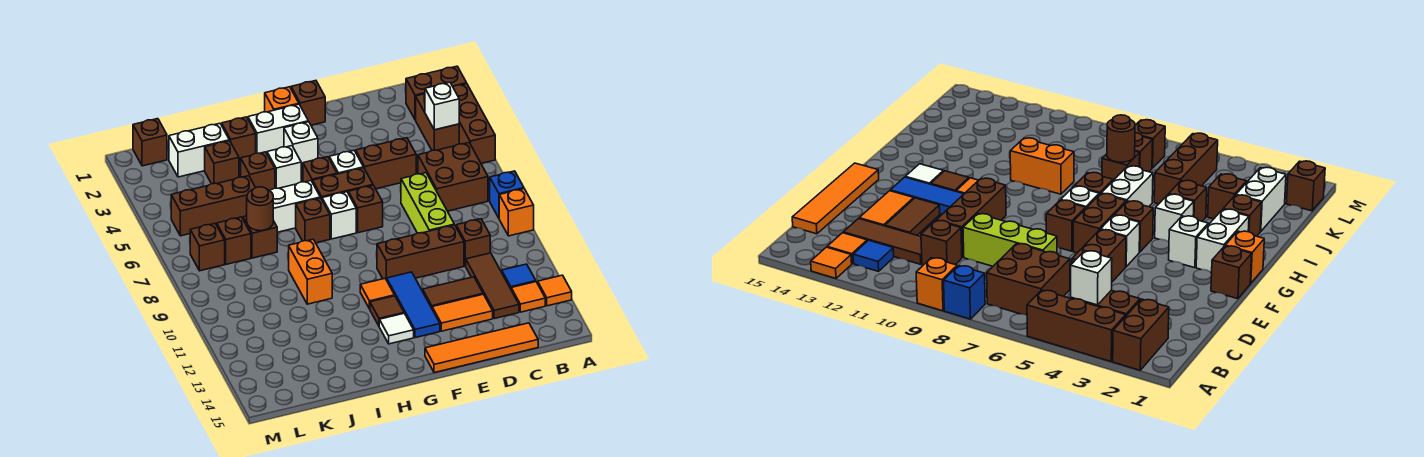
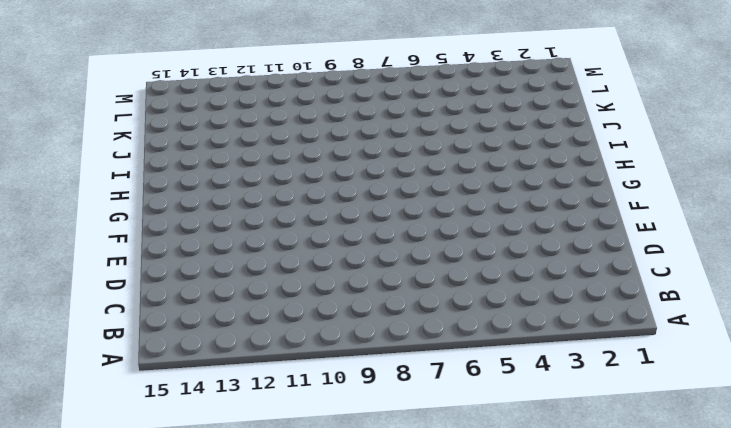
none -> brown brick A2:B2 level 1
none -> brown brick A3:A5 level 1
none -> blue brick A8 level 1
none -> orange brick A9 level 1

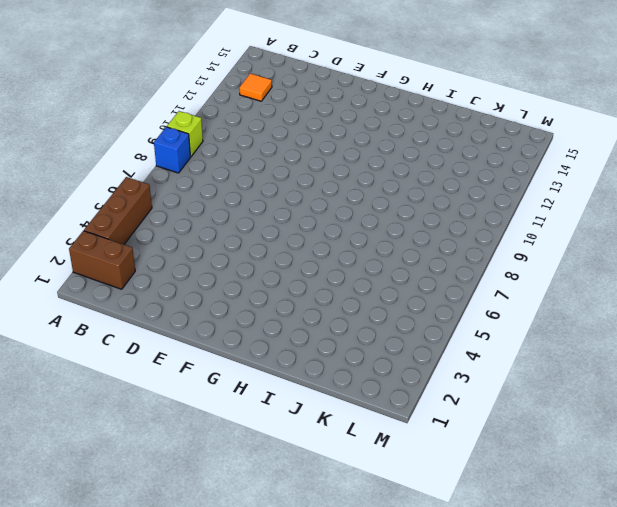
lime brick A9 level 1 -> orange brick A9 level 1
none -> orange tile A13 level 1
none -> brown brick B3:B4 level 1
none -> brown brick B6:C7 level 1
none -> blue tile B12 level 1

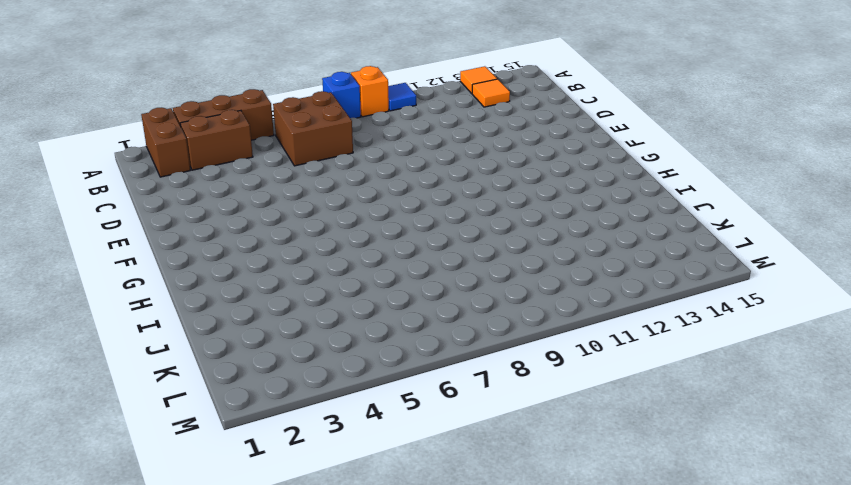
blue tile A10 level 1 -> blue tile B12 level 1
none -> brown brick C10 level 1
none -> brown tile C11:C13 level 1
none -> orange tile C15:F15 level 1
none -> brown brick D5:E5 level 1

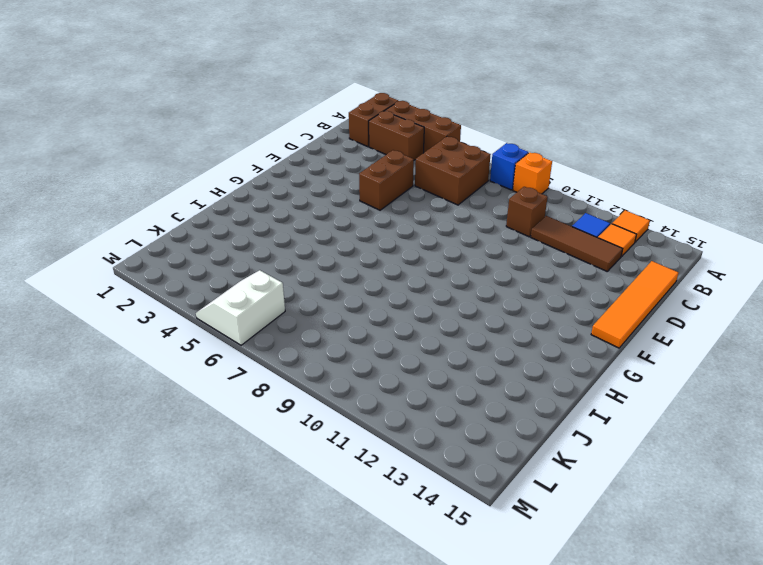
white slope L5:M6 level 1 top 6 -> brown brick J5:L5 level 1
none -> lime brick D7:D9 level 1
none -> brown brick D10:F10 level 1
none -> brown tile D12:E12 level 1
none -> orange tile D13:E13 level 1

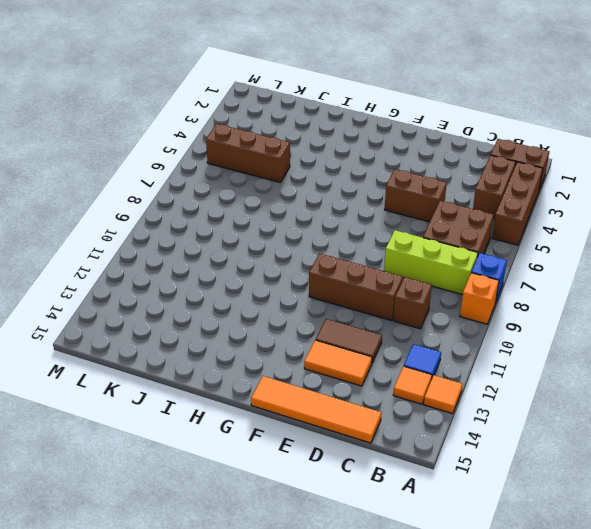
lime brick B8:D8 level 1 -> lime brick D7:D9 level 1
none -> brown tile C11:C13 level 1
none -> brown brick F1 level 1
none -> white brick F5 level 1
none -> brown brick F6:G6 level 1

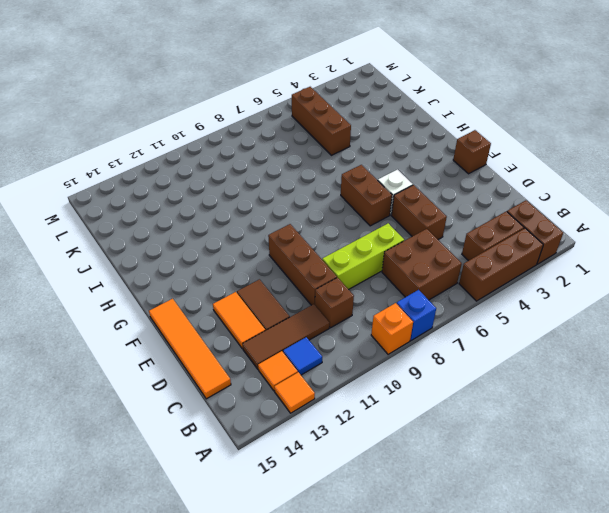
none -> brown brick F7 level 1
none -> blue tile F11:F13 level 1
none -> orange brick G1 level 1
none -> white brick G2:H2 level 1

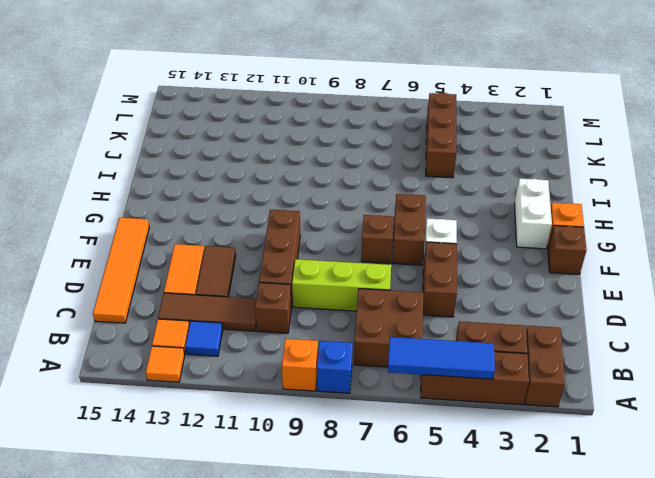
blue tile A4:A6 level 2 -> blue tile F11:F13 level 1
none -> white brick G3 level 1
none -> brown brick G5 level 1
none -> white brick G7 level 1
none -> orange tile G11 level 1

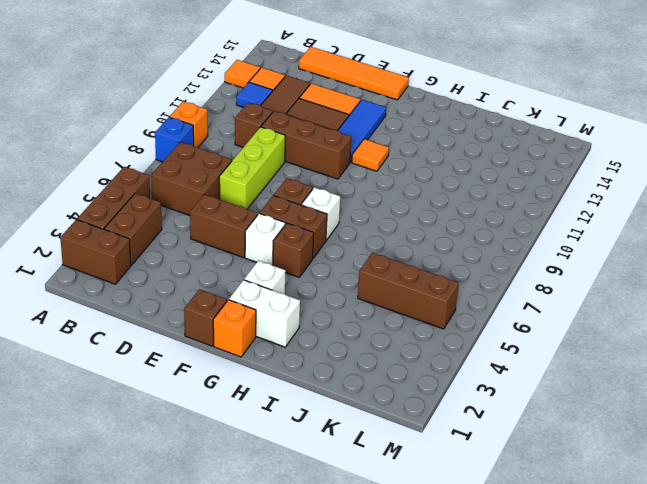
none -> brown tile G12 level 1
none -> white tile G13 level 1
none -> white brick H4 level 1
none -> white brick H6:I6 level 1

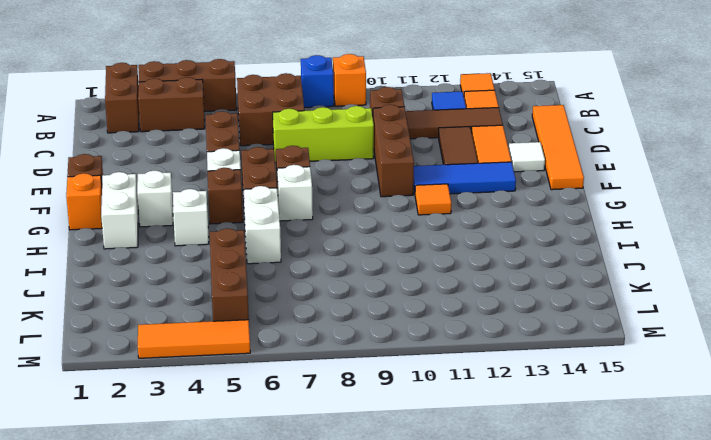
white tile E14 level 1 -> white tile G13 level 1
orange tile M3:M5 level 1 -> none
none -> brown tile G12 level 1
none -> brown brick H7 level 1
none -> brown brick I2 level 1
none -> brown brick I4 level 1

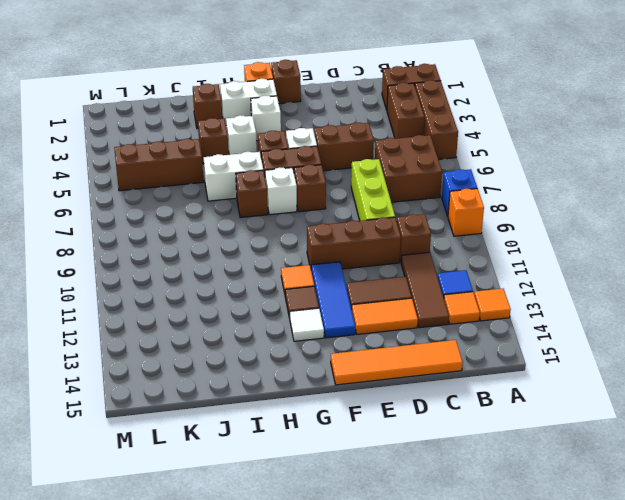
none -> orange brick I9:I10 level 1
none -> white brick J2:K2 level 1
none -> brown brick J3 level 1
none -> brown brick J7 level 1

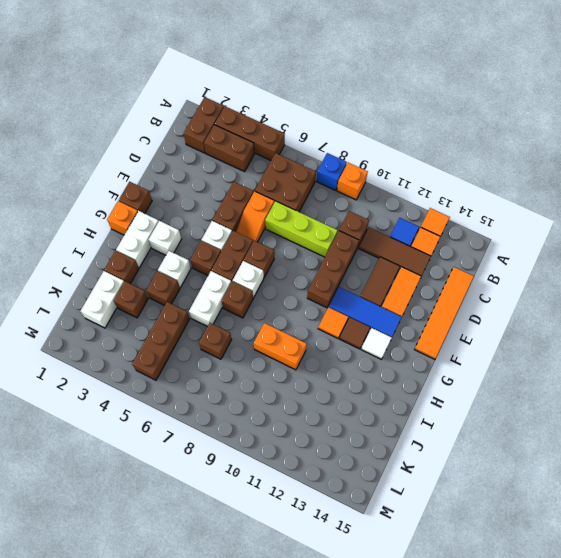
orange slope D6:E6 level 1 top D -> none
none -> brown brick K7 level 1
none -> brown brick L1 level 1
none -> brown brick L7 level 1
none -> white brick B4 level 2

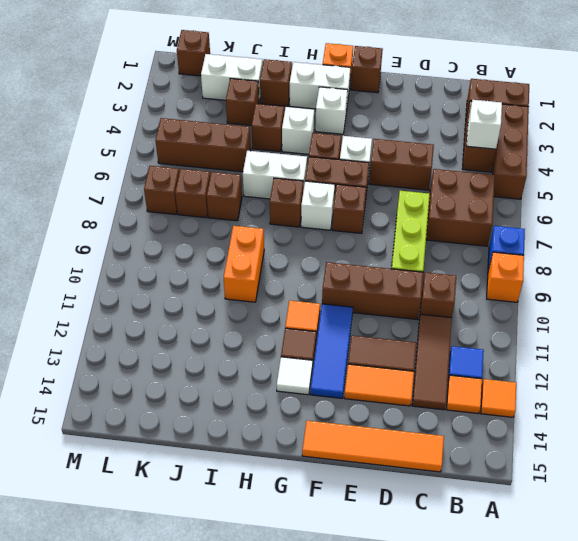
none -> brown round brick J7 level 2

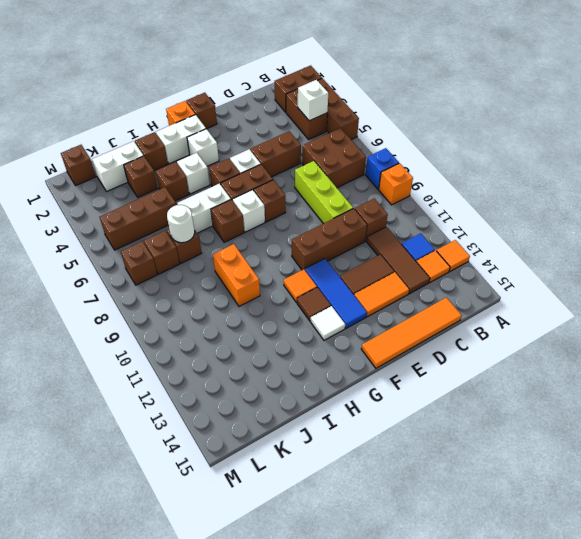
white round brick J7 level 2 -> brown round brick J7 level 2

